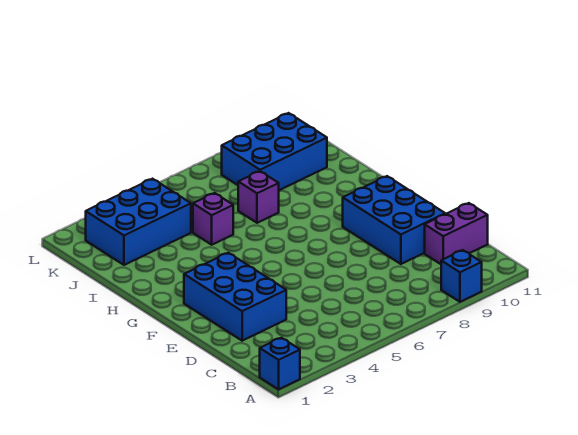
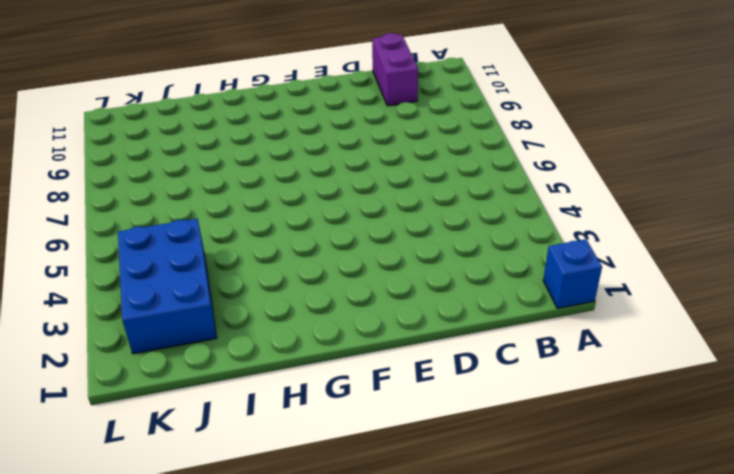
none -> blue brick A9 level 1
none -> blue brick D2:F3 level 1

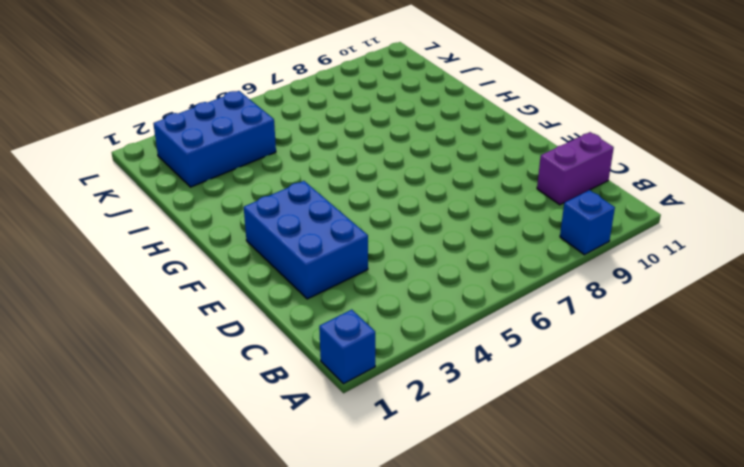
none -> blue brick D9:F10 level 1
none -> purple brick I5 level 1

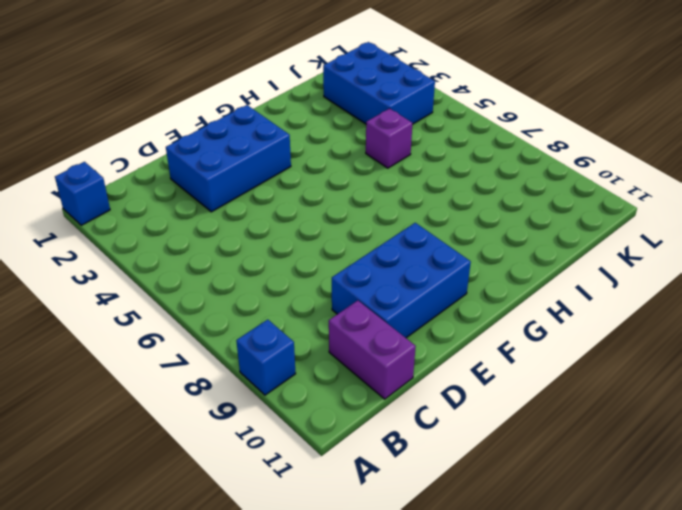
none -> purple brick I7 level 1
none -> blue brick J8:K10 level 1

